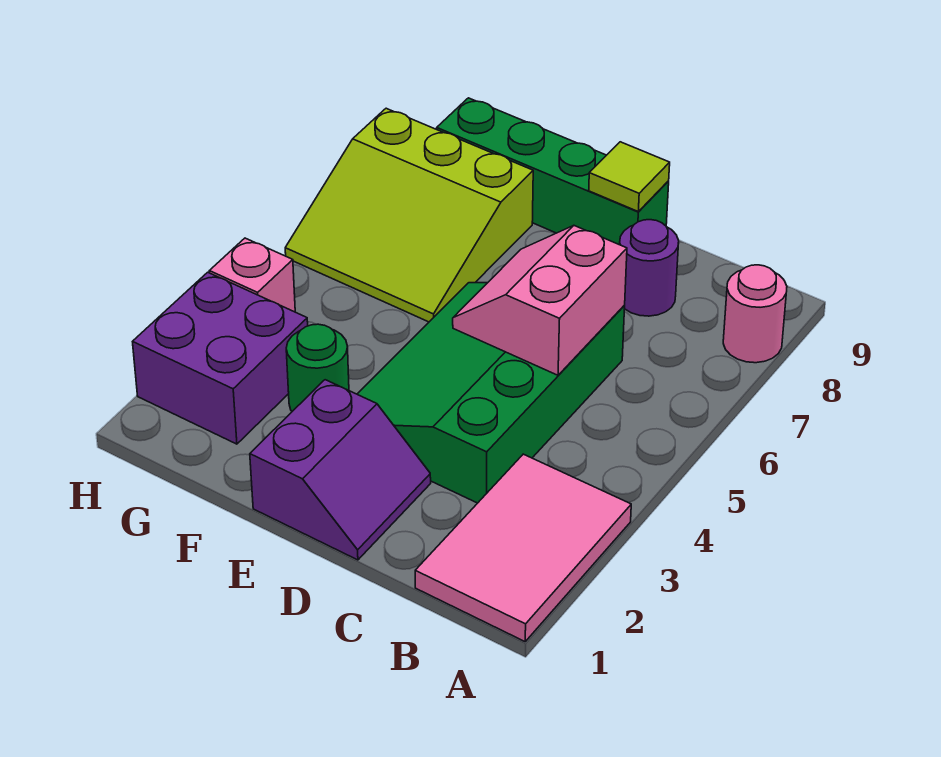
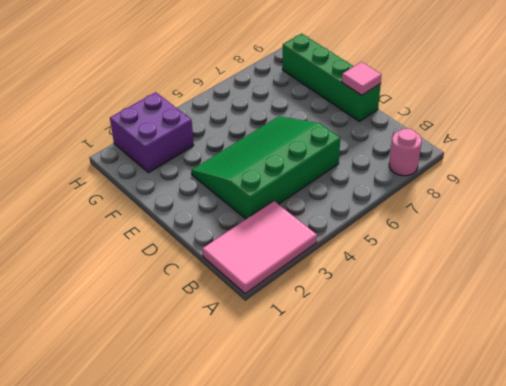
pink tile D9 level 2 -> lime tile D9 level 2
none -> purple round brick C8 level 1
none -> purple slope D1:E2 level 1 top E
none -> green round brick F3 level 1

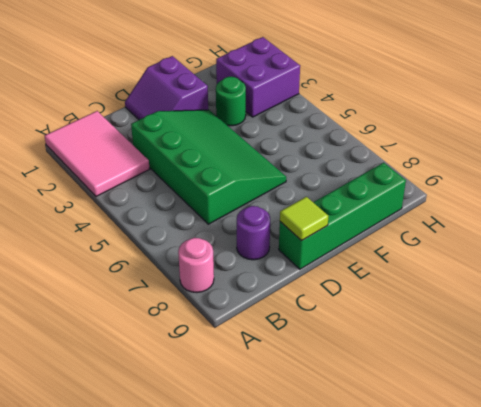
none -> lime slope F6:H8 level 1 top 8
none -> pink brick H4 level 1
none -> pink slope C5:D6 level 2 top C

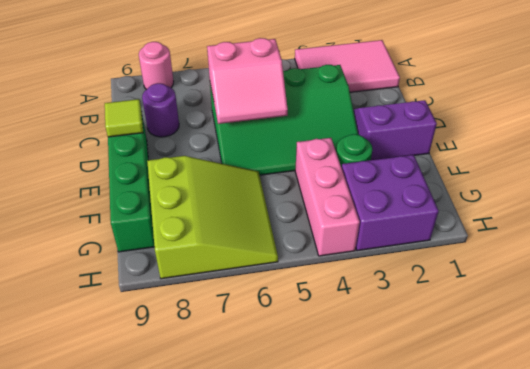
pink brick F4:H4 level 1 -> pink brick H4 level 1

